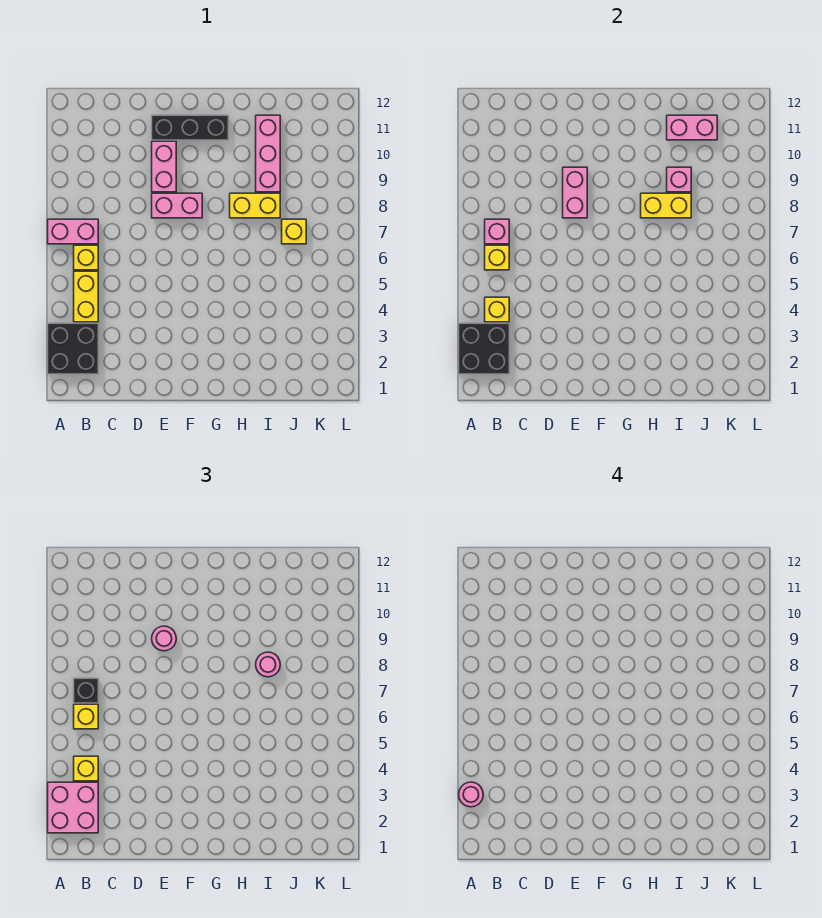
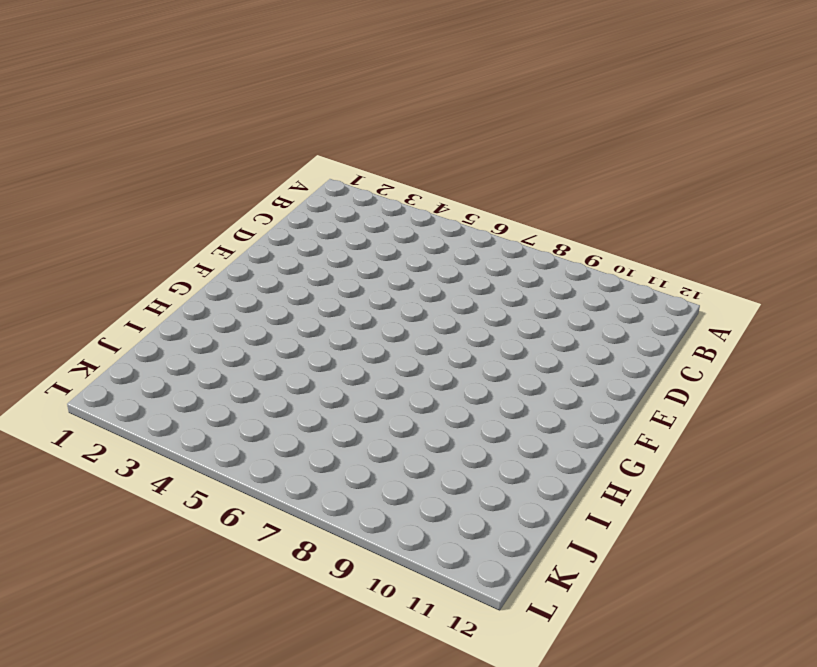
none -> black brick A2:B3 level 1
none -> pink brick A7:B7 level 1
none -> yellow brick B4:B5 level 1

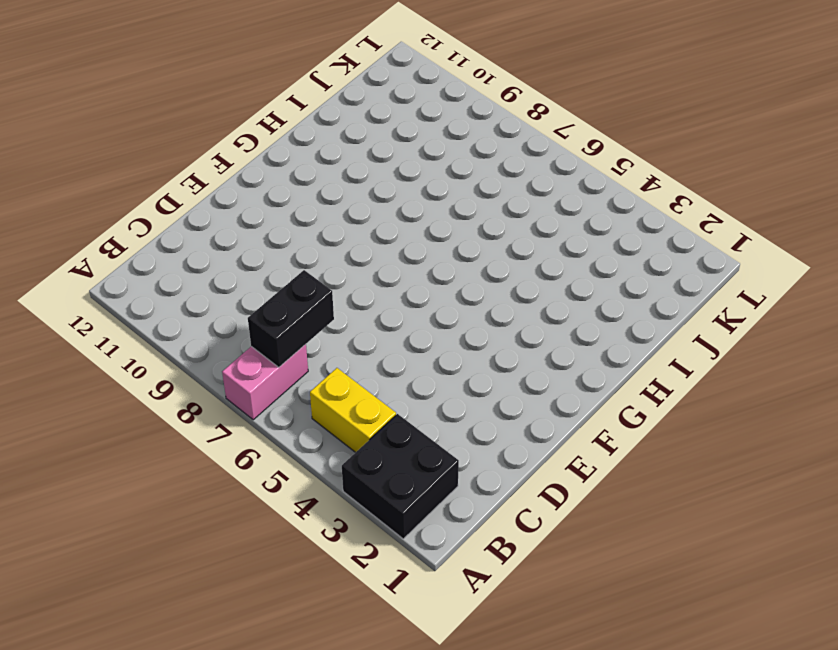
black brick B7:C7 level 2 -> pink brick B7 level 2
none -> yellow brick B6 level 1
none -> pink brick E8:F8 level 1
none -> pink brick E9:E10 level 1

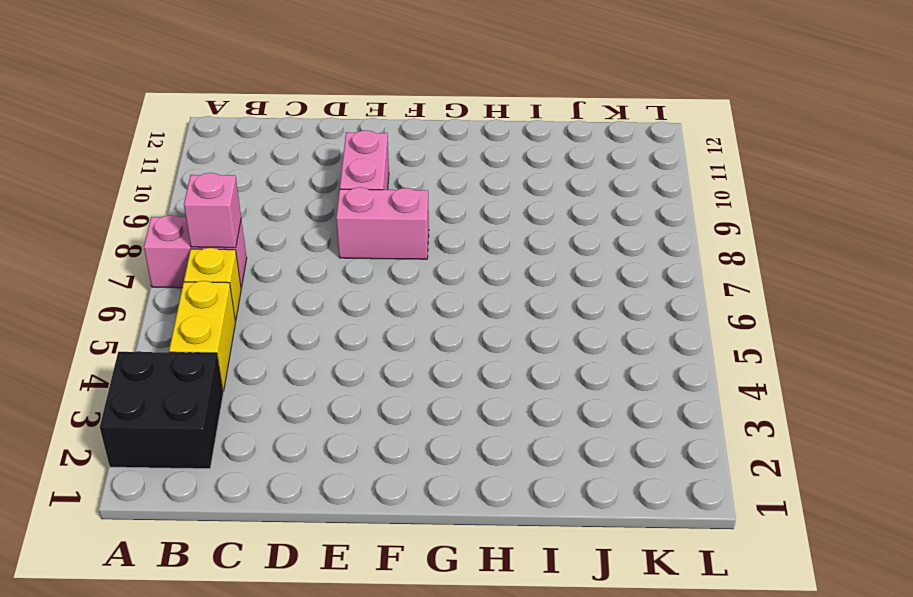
none -> black brick E11:G11 level 1
none -> yellow brick H8:I8 level 1
none -> pink brick I9:I11 level 1

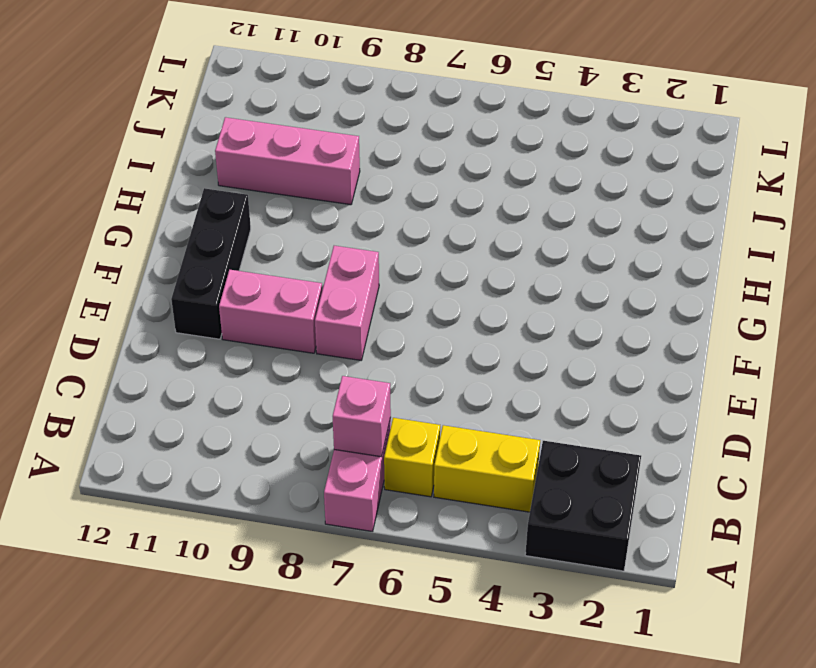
none -> yellow brick H8:I8 level 1
none -> yellow brick J7 level 1
none -> black brick A2:B3 level 2

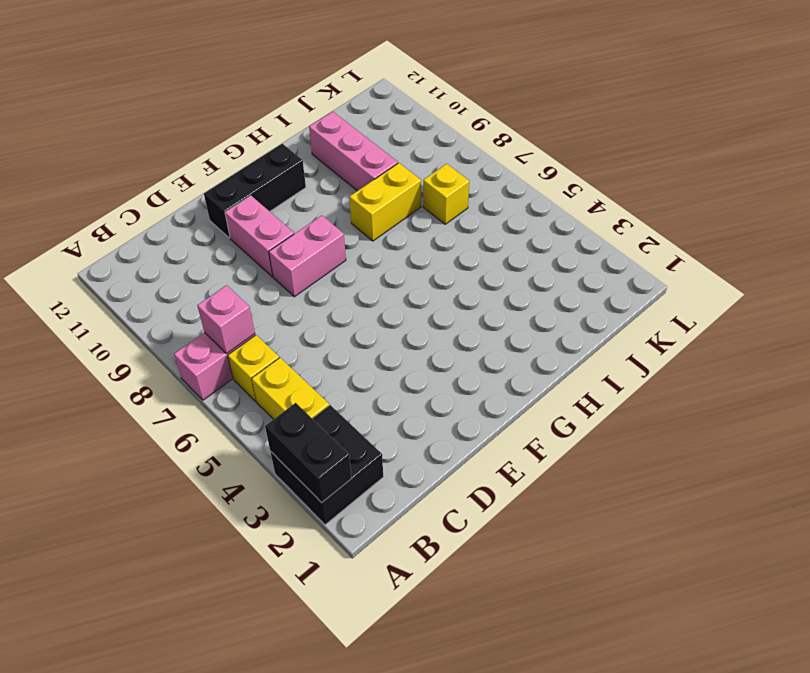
black brick A2:A3 level 2 -> black brick A2:B3 level 2
none -> yellow brick B4 level 2
none -> yellow brick B6 level 2
none -> pink brick E8:E9 level 2

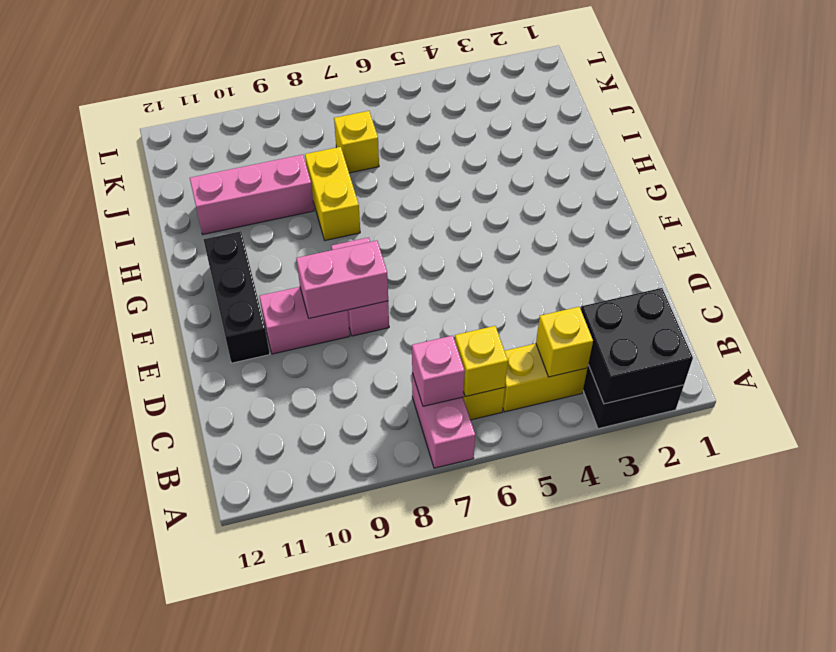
none -> yellow brick H8:I8 level 2
none -> pink brick I9 level 2
none -> pink brick I11:J11 level 2

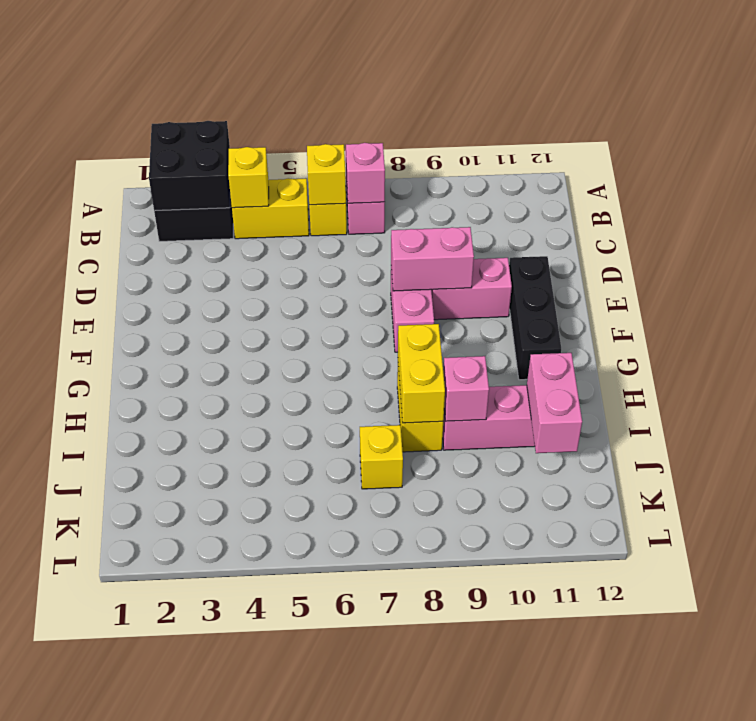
none -> pink brick A2:B3 level 3
none -> yellow brick B4 level 3
none -> yellow brick B6 level 3

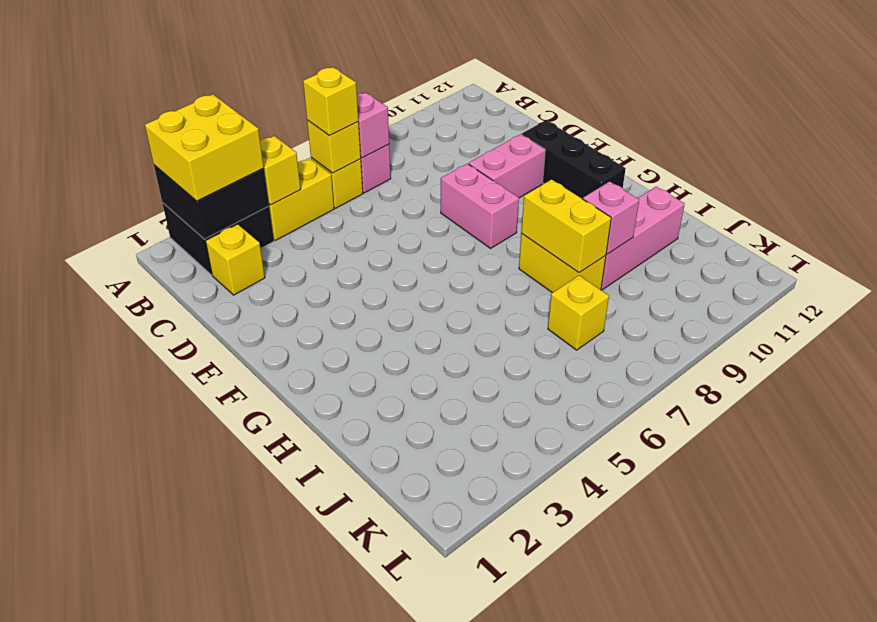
yellow brick A2:B3 level 3 -> pink brick A2:B3 level 3
yellow brick C2 level 1 -> yellow brick B4 level 3
none -> pink brick E8:E9 level 2
none -> pink brick I11:J11 level 2
none -> black brick B7 level 3

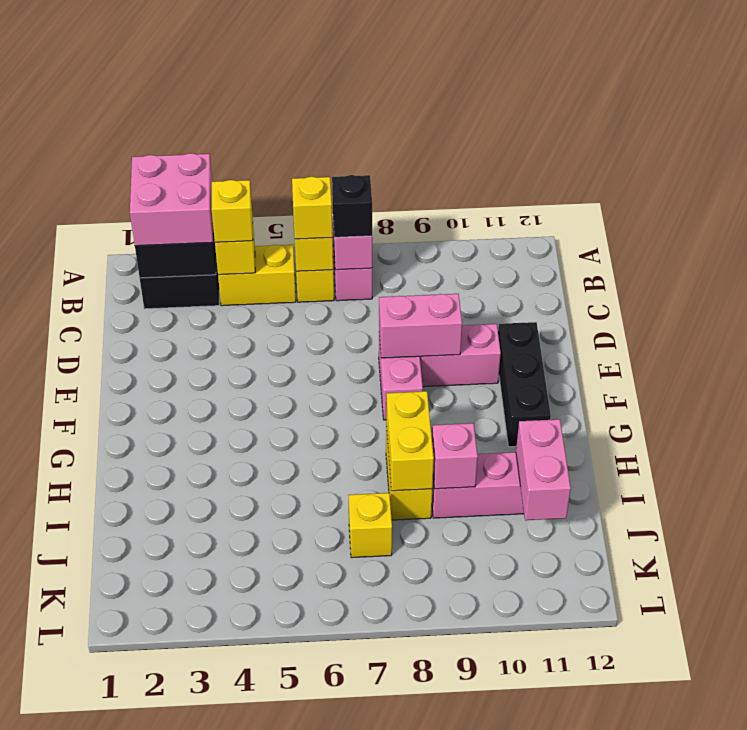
none -> pink round brick E9 level 3
none -> pink round brick I8 level 3
none -> pink round brick A3 level 4

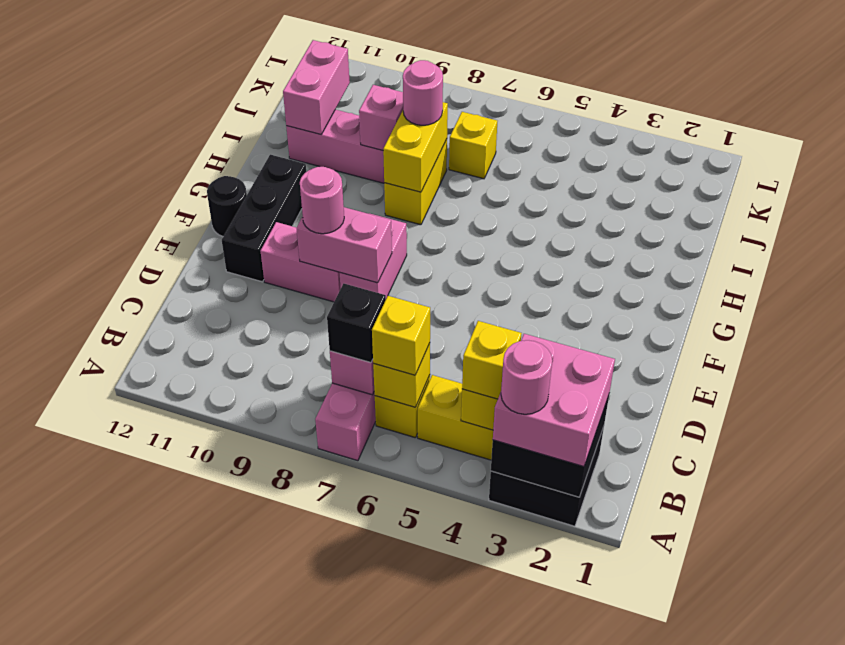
black round brick F12 level 1 -> none

